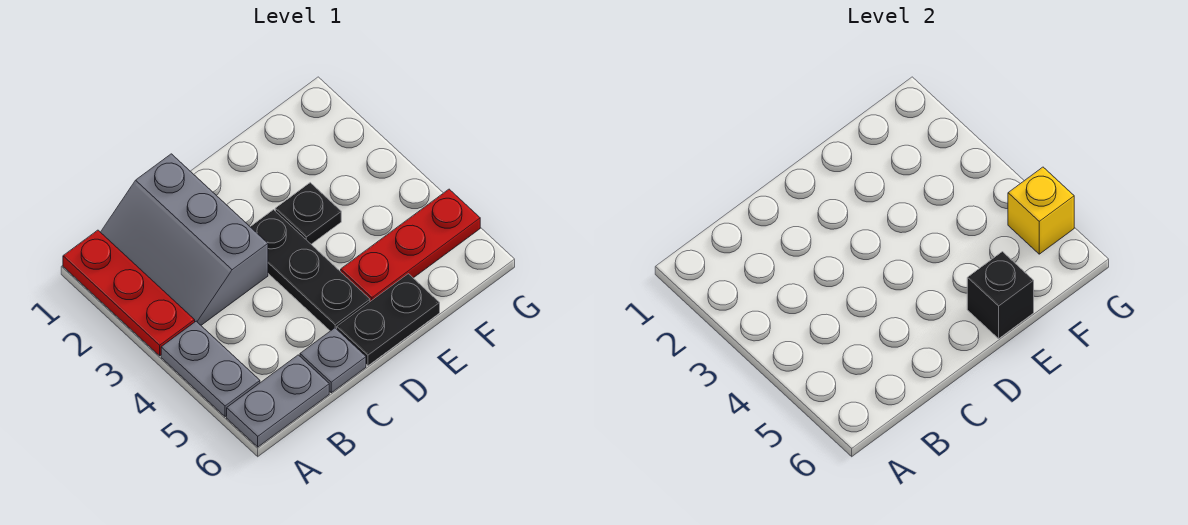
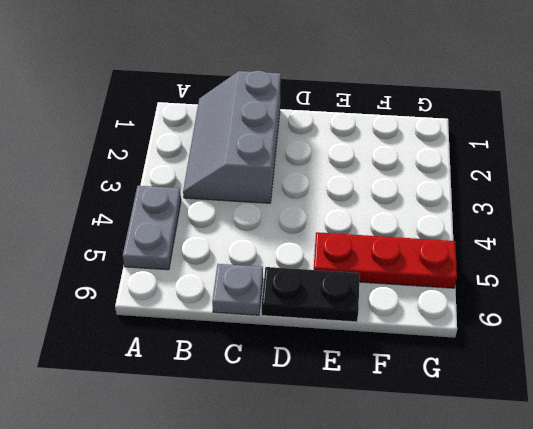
none -> red plate A1:A3 level 1
none -> grey plate A6:B6 level 1

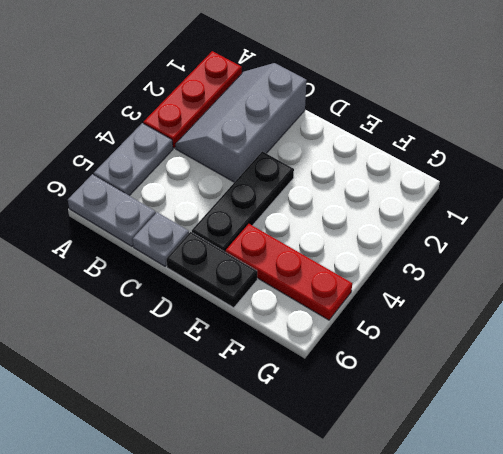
none -> black plate E3 level 1
none -> black brick E6 level 2

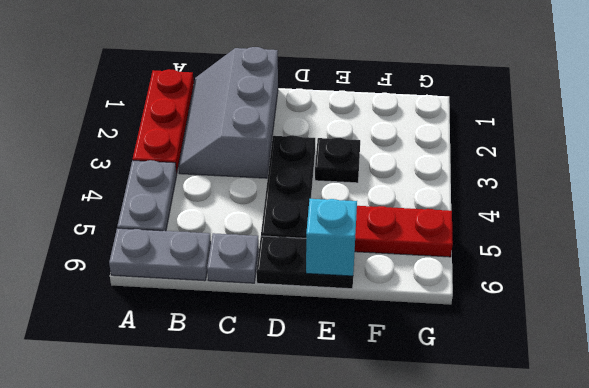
cyan brick E6 level 2 -> black brick E6 level 2
none -> yellow brick G5 level 2

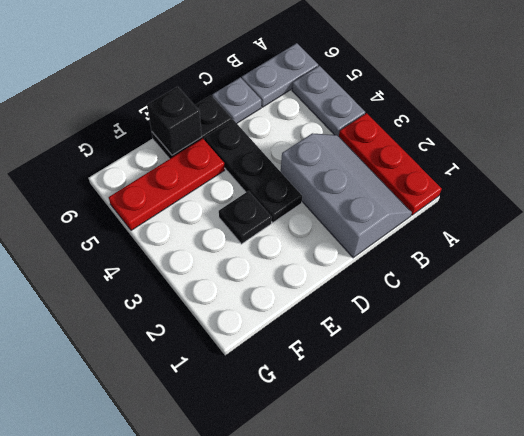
none -> yellow brick G5 level 2

